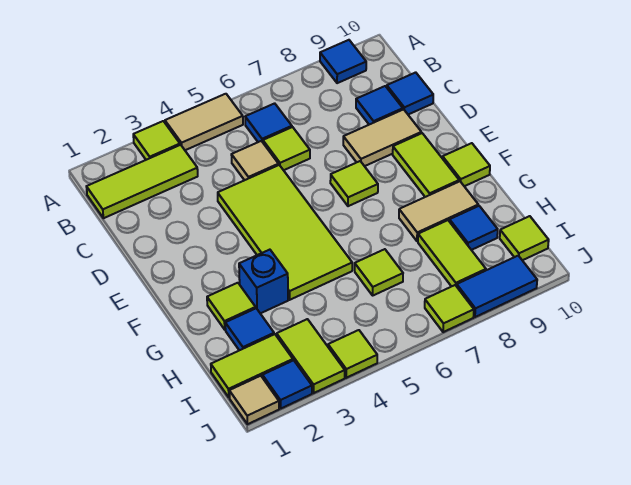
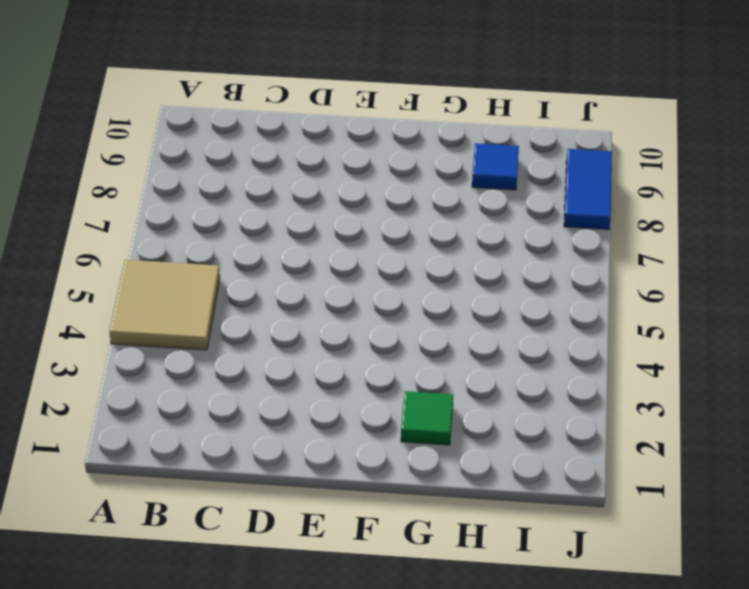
tan tile A4:B5 level 1 -> tan tile A4:A5 level 1
green tile G2 level 1 -> lime tile G2 level 1
none -> lime tile A3 level 1
none -> blue tile A9 level 1
none -> lime tile B1:B3 level 1

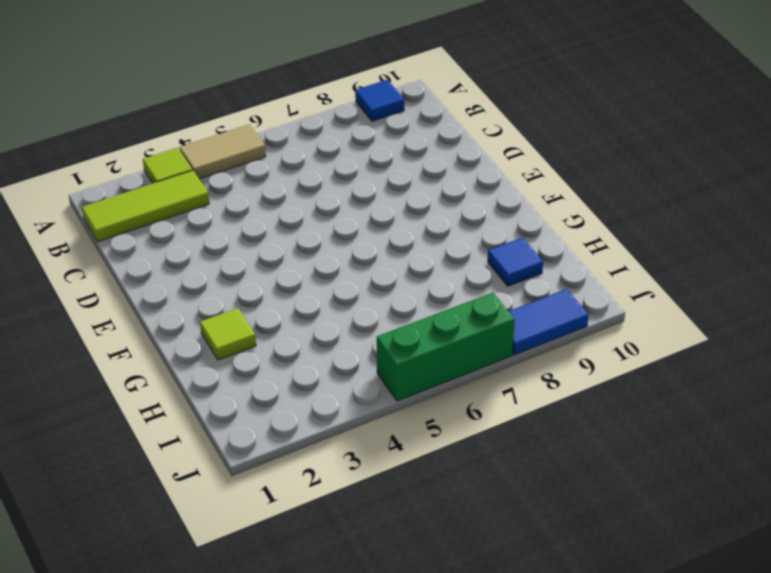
green brick J5:J7 level 1 -> lime tile J7 level 1
none -> blue tile B6 level 1
none -> tan tile C5 level 1
none -> lime tile C6 level 1

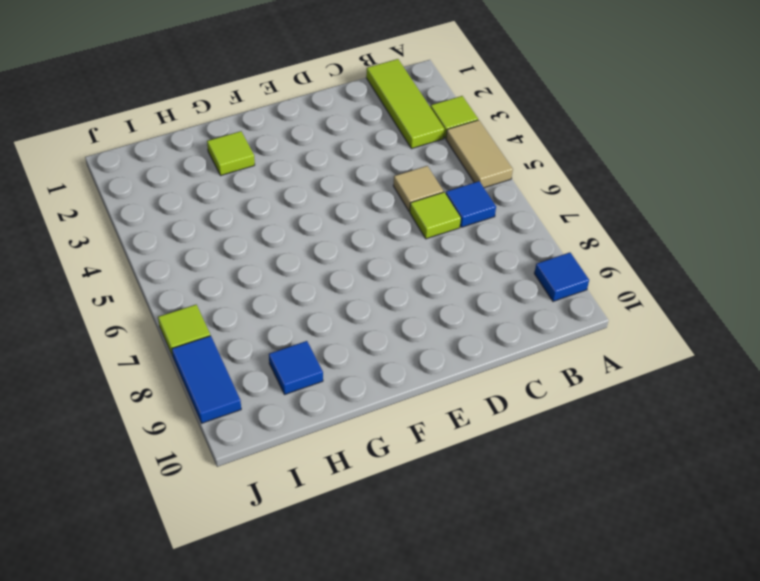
none -> blue tile C9 level 1
none -> blue tile C10 level 1
none -> lime tile D4:G5 level 1

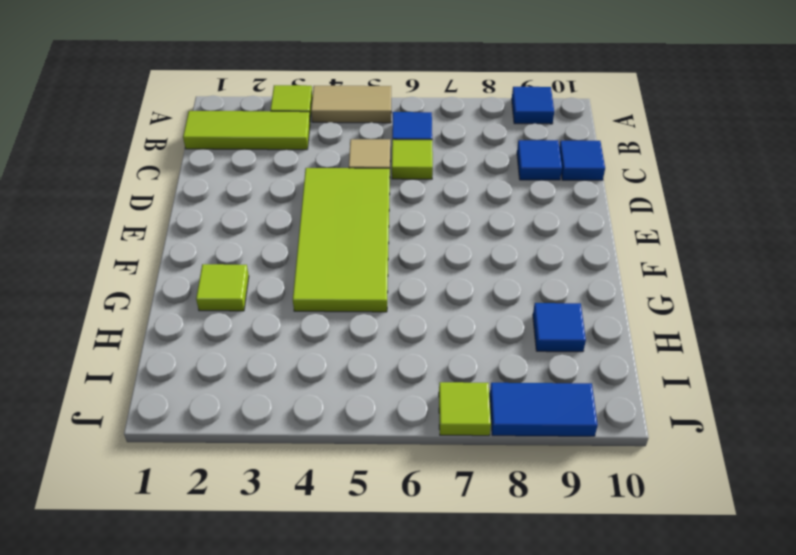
none -> tan tile D8:D9 level 1
none -> lime tile E7 level 1
none -> lime tile E9:F9 level 1

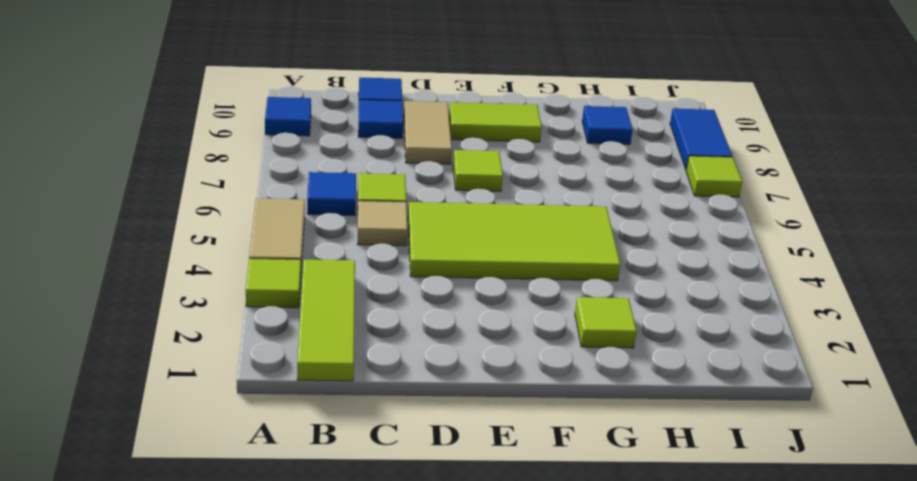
none -> lime tile F10 level 1
none -> blue brick G3 level 1
none -> tan tile G8:G9 level 1

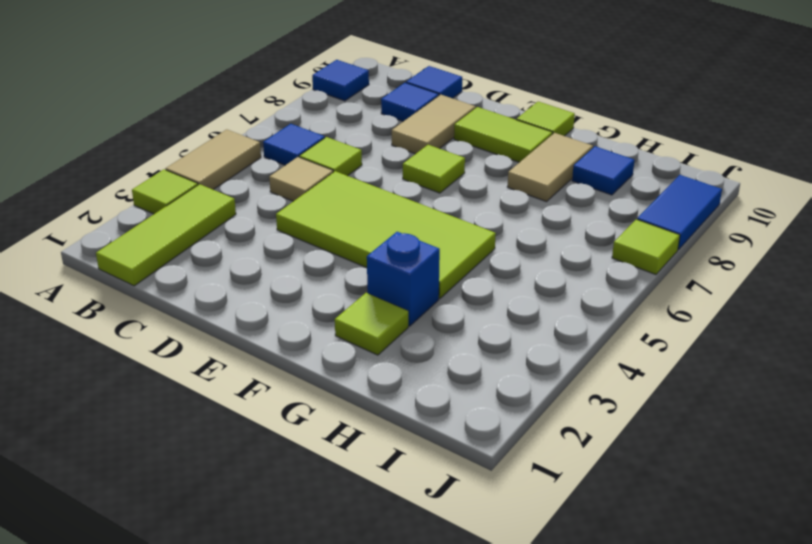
none -> blue tile H2 level 1
none -> lime tile H6 level 1
none -> lime tile H8:I8 level 1

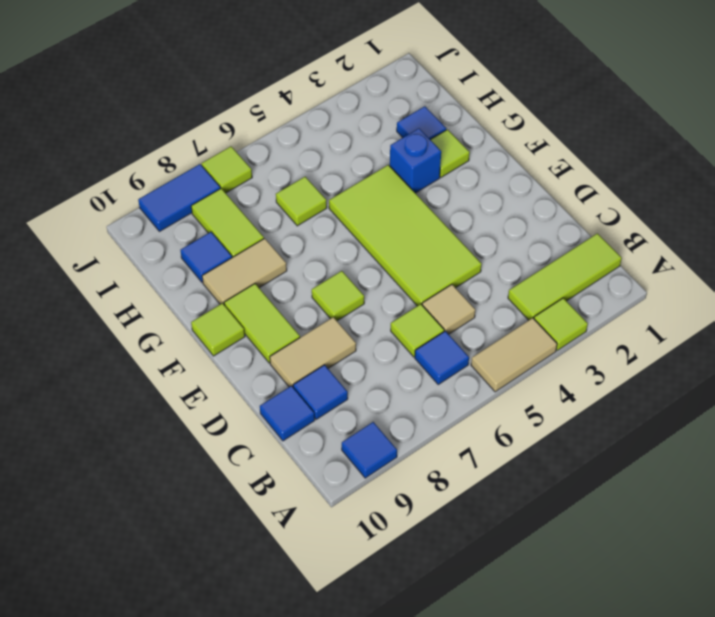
none -> lime tile I1:I2 level 1
none -> lime tile I3:J3 level 1
none -> lime tile I10 level 1

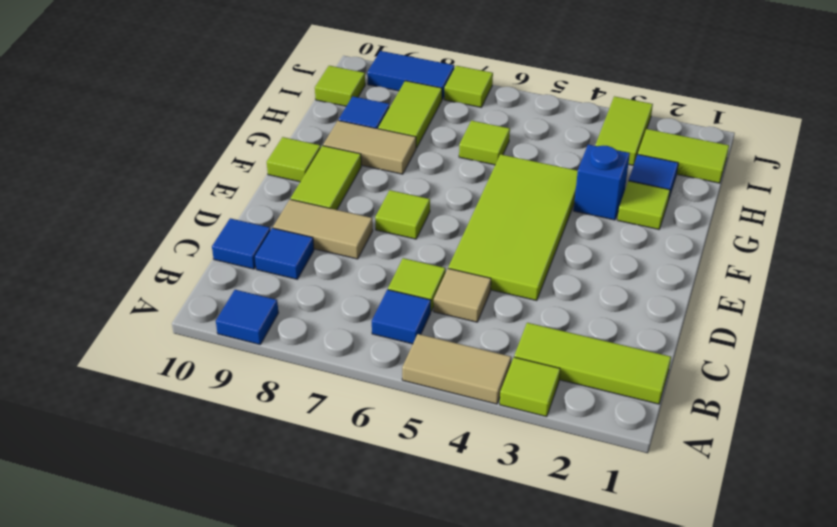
none -> tan tile J1 level 1
none -> blue tile J2 level 1
none -> lime tile J4 level 1

